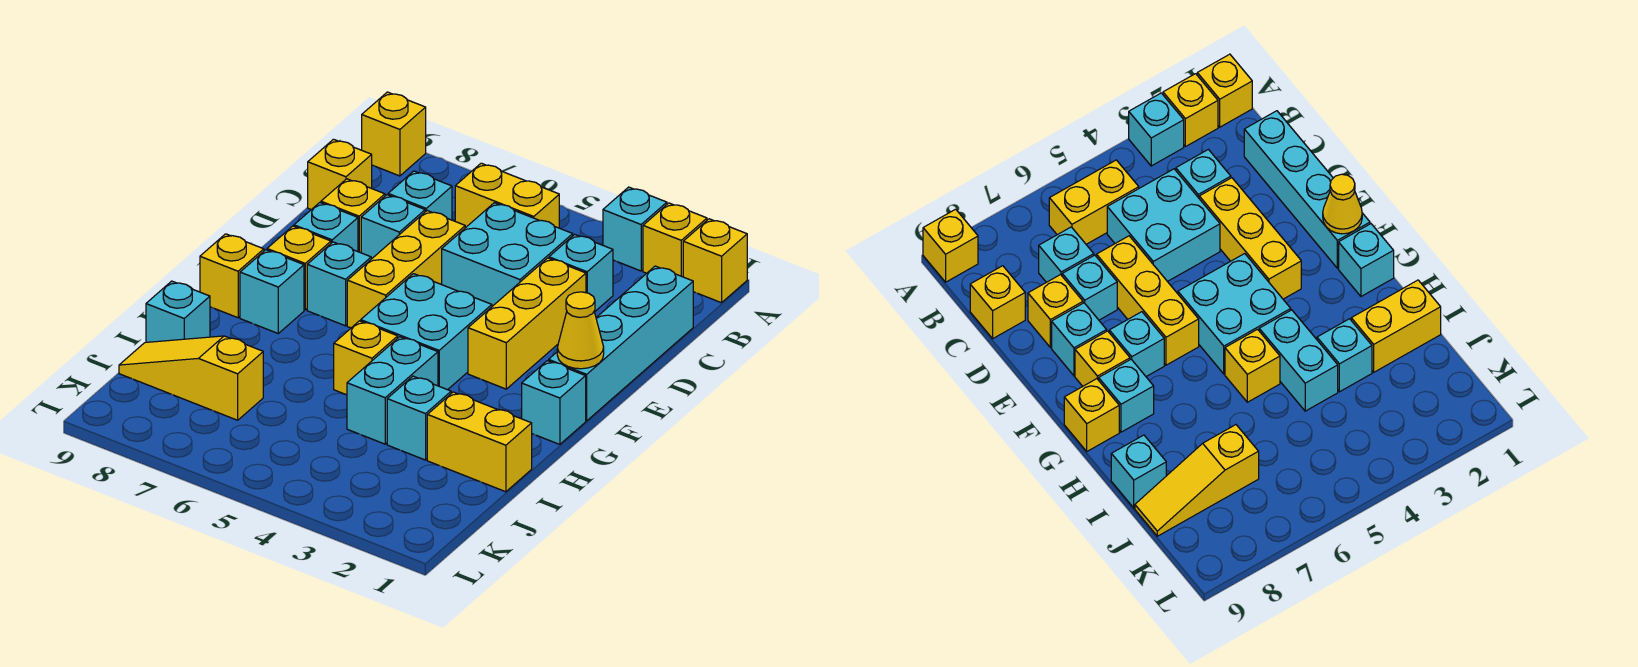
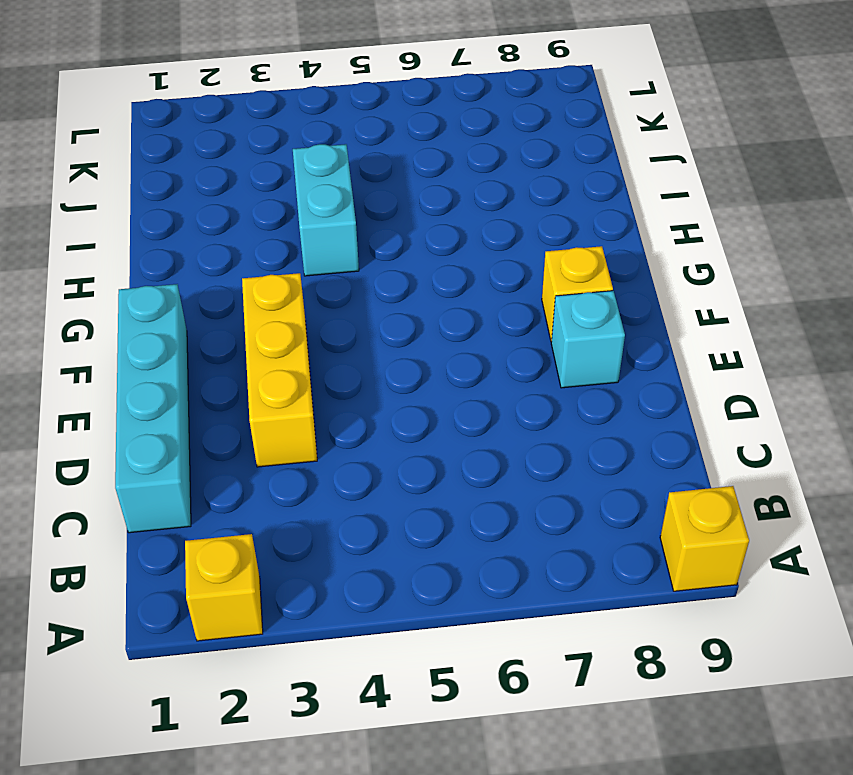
none -> yellow brick A1 level 1
none -> cyan brick A3 level 1
none -> yellow brick B5:B6 level 1

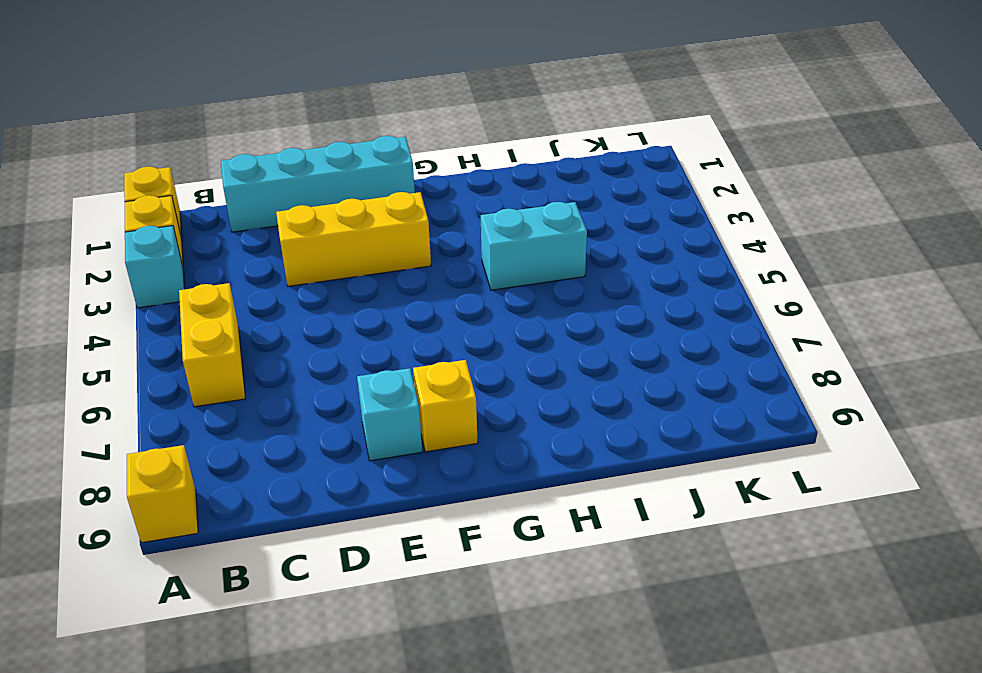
none -> cyan brick C3 level 1
none -> cyan brick C4:D5 level 1
none -> cyan brick C7 level 1

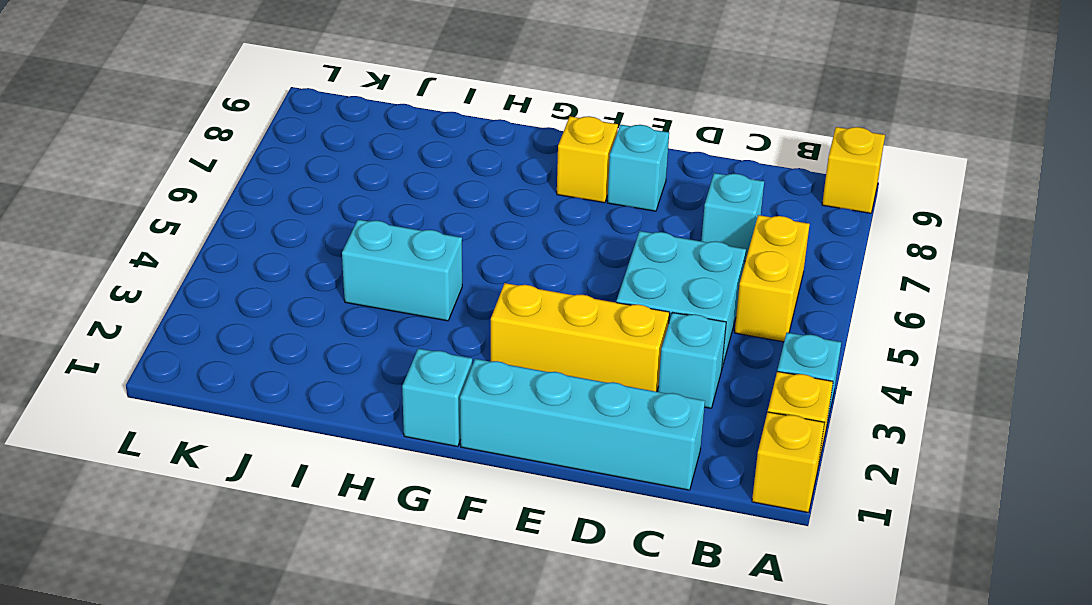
none -> yellow brick C9 level 1
none -> yellow brick D6:F6 level 1
none -> cyan brick D7 level 1

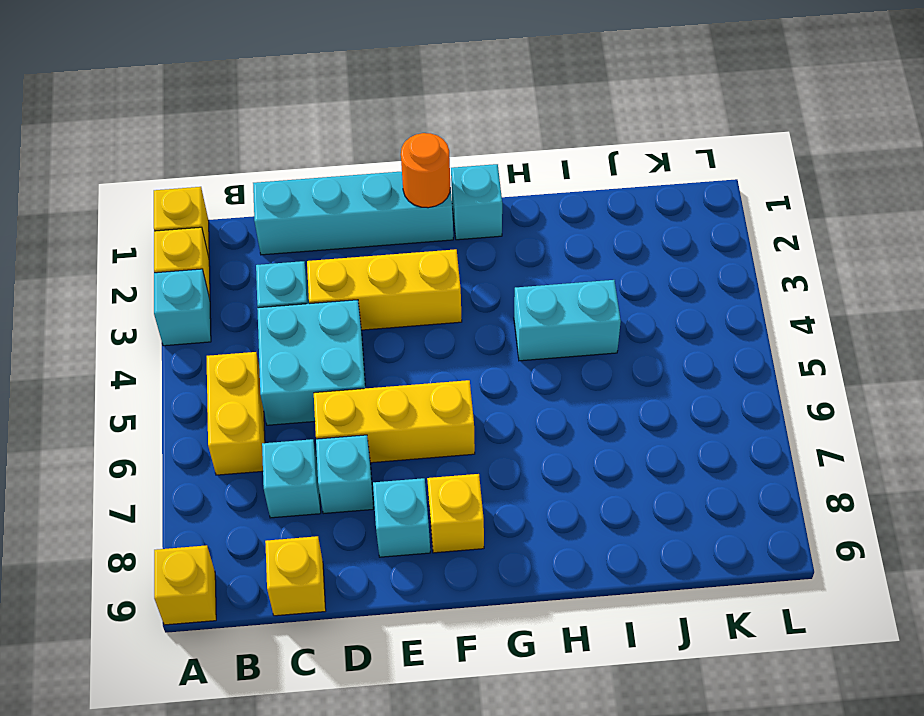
orange round brick F1 level 2 -> yellow cone F1 level 2
none -> yellow brick D8 level 1
none -> cyan brick F4:G5 level 1
none -> cyan brick F7 level 1

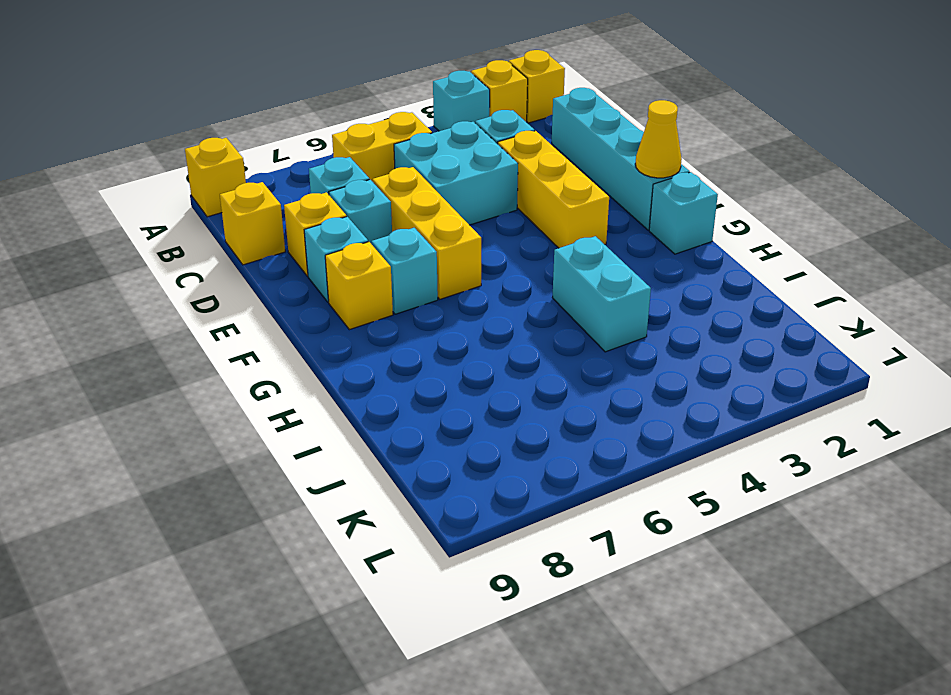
none -> cyan brick F4:G5 level 1
none -> cyan brick G8 level 1
none -> yellow brick G9 level 1

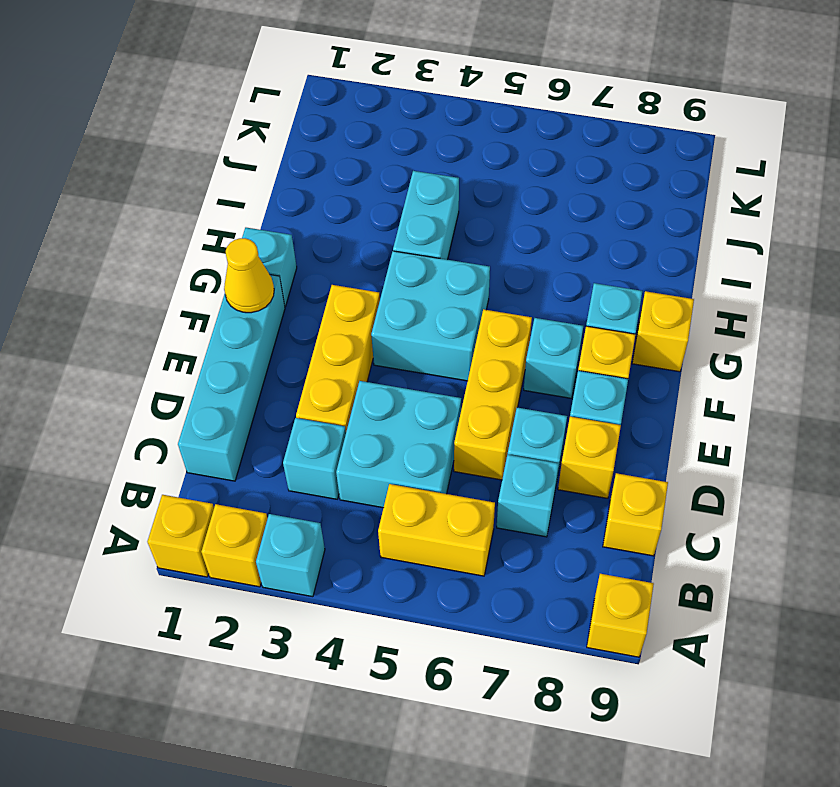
none -> yellow brick H5 level 1
none -> yellow brick I1:I2 level 1
none -> cyan brick I3 level 1

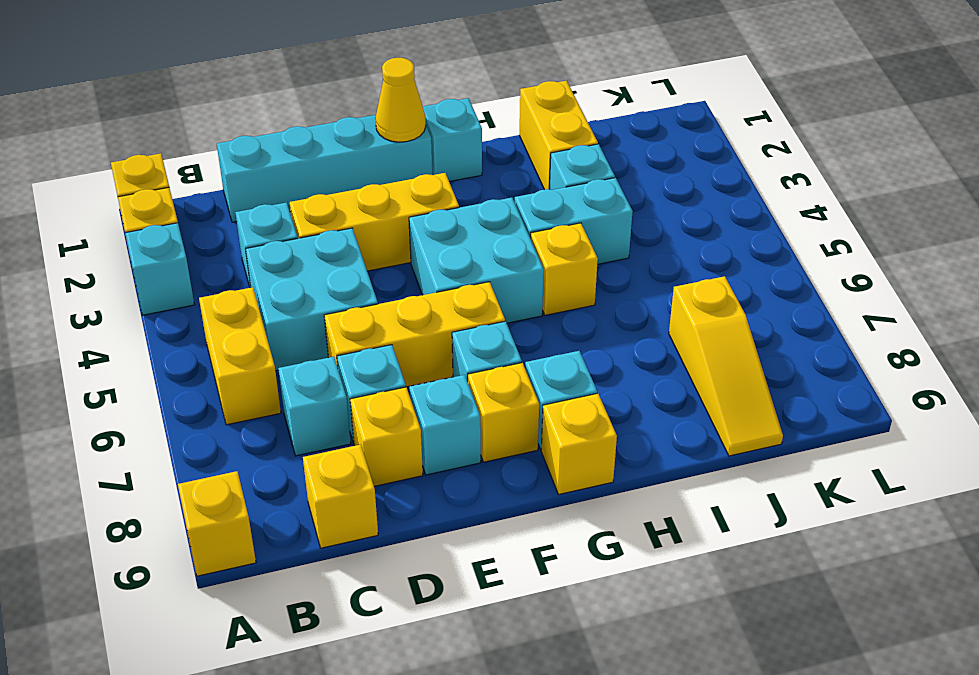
none -> cyan brick I9 level 1

